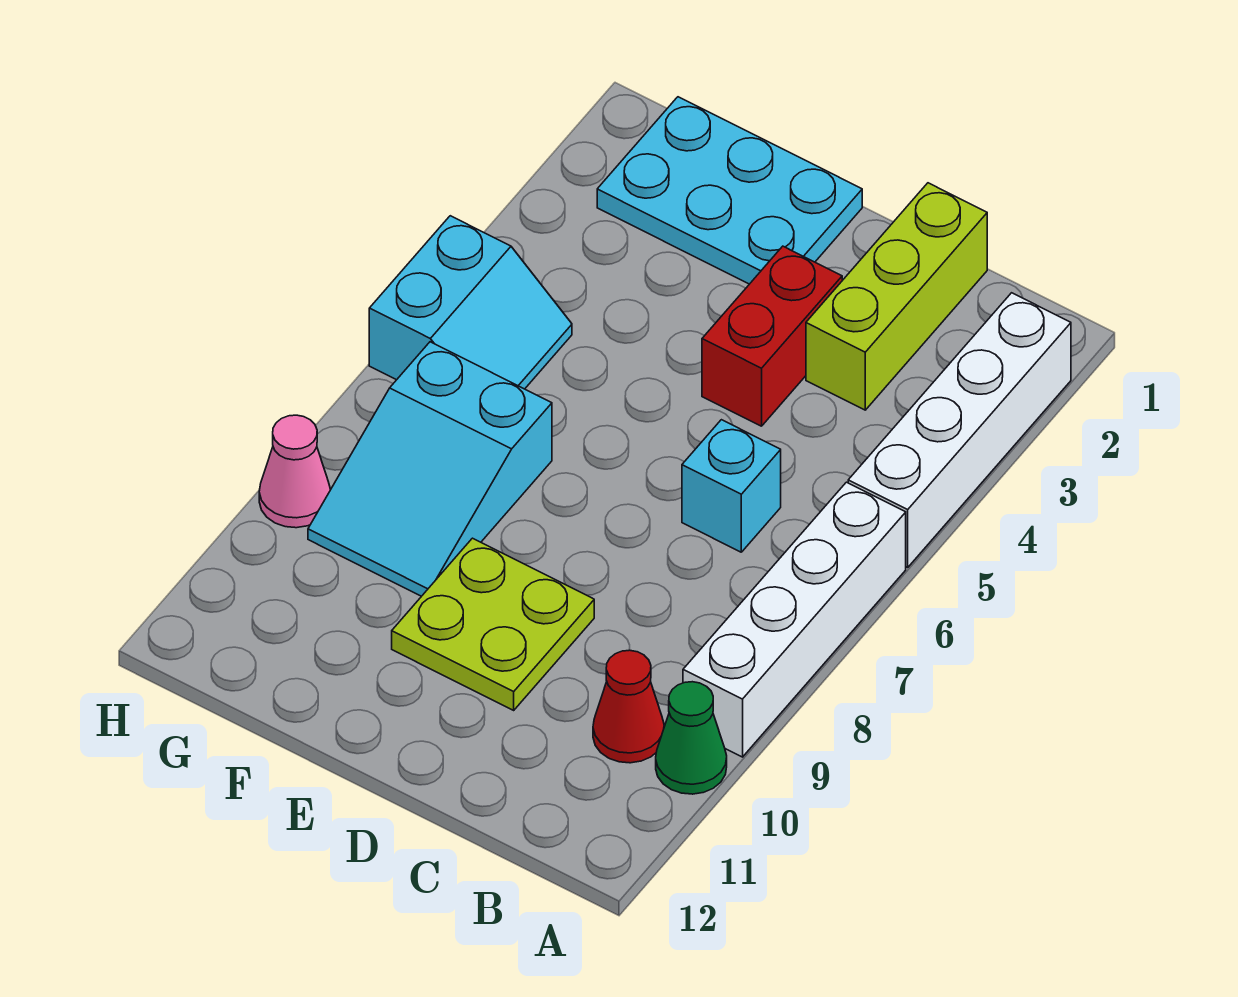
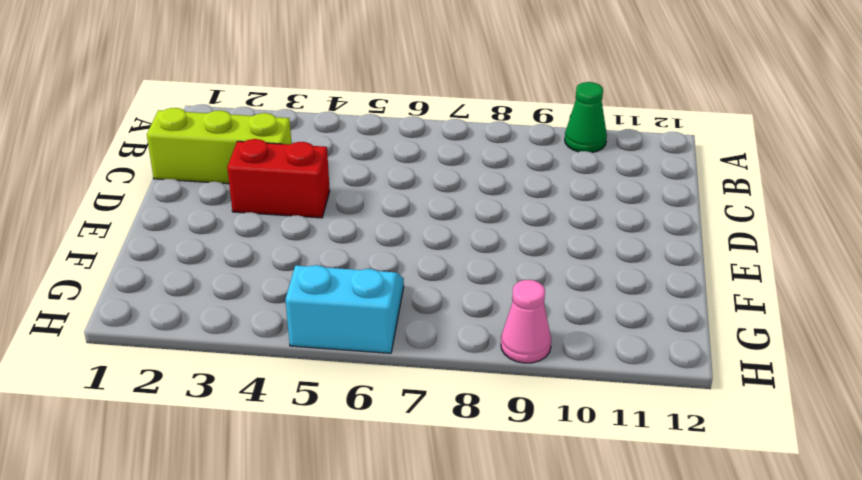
none -> white brick A2:A5 level 1
none -> white brick A6:A9 level 1
none -> red cone B10 level 1

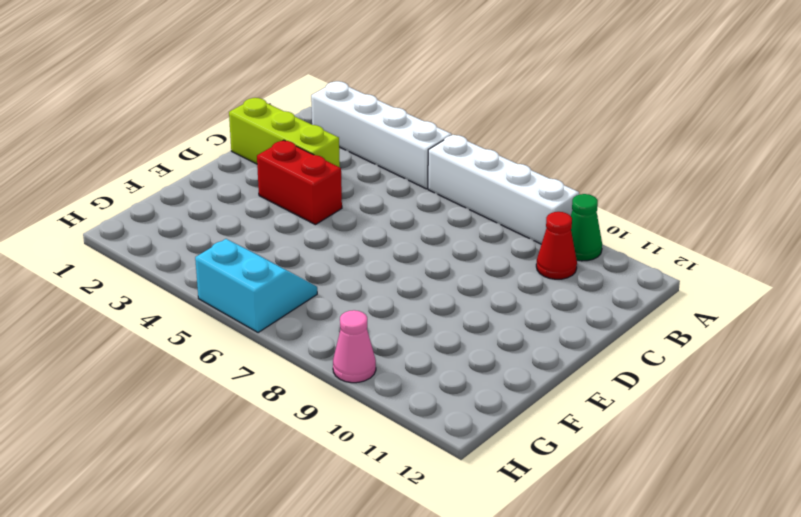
none -> cyan brick C6 level 1
none -> lime plate D9:E10 level 1
none -> cyan plate E1:G2 level 1

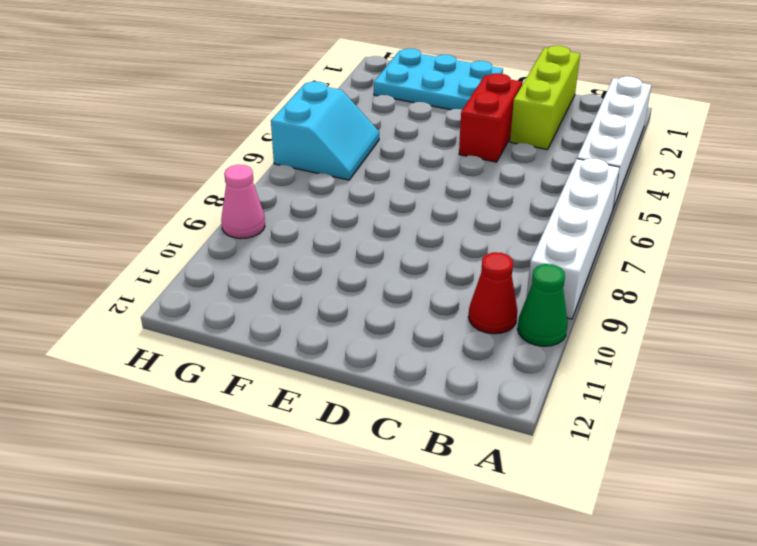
none -> cyan brick C6 level 1
none -> lime plate D9:E10 level 1
none -> cyan slope F7:G9 level 1 top 7

